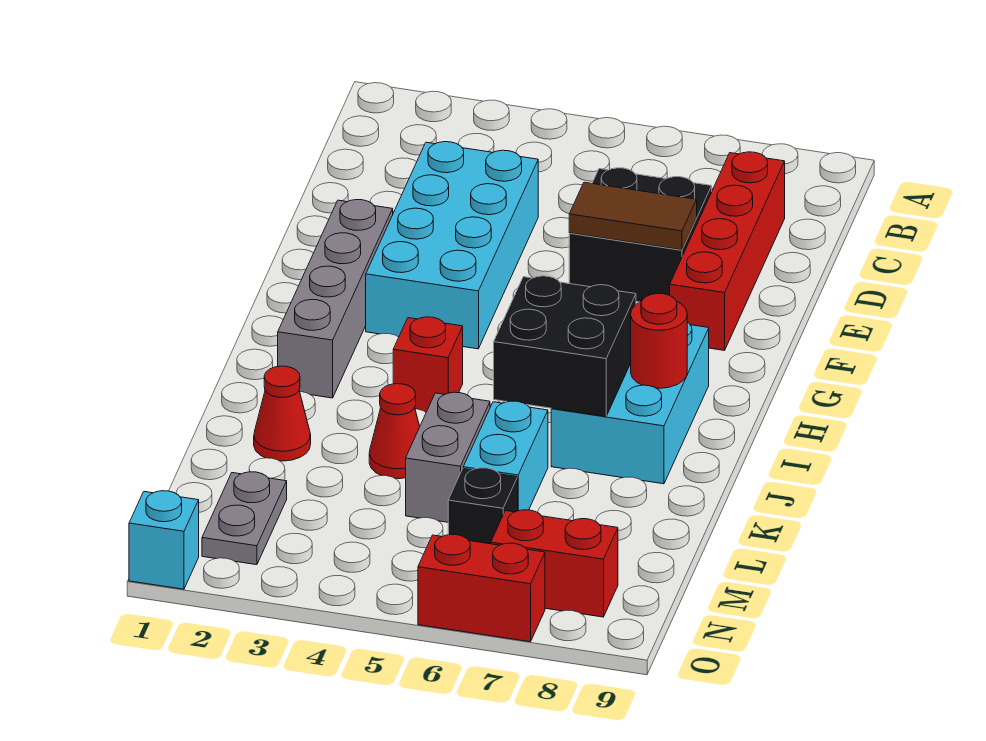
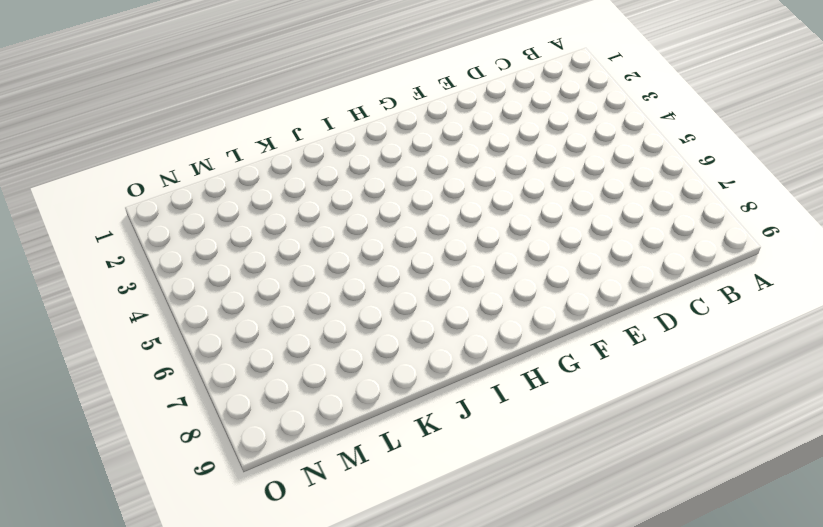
none -> red brick C8:F8 level 1
none -> cyan brick D3:G4 level 1
none -> black brick D6:E7 level 1

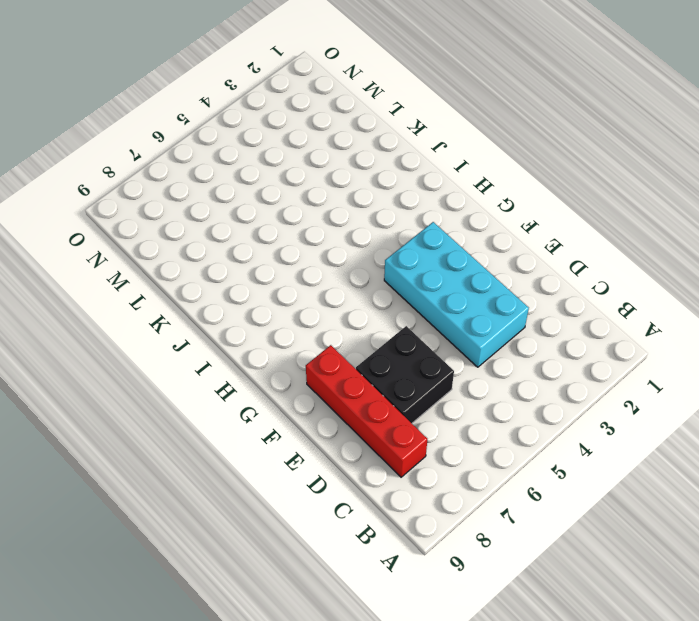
none -> grey brick F2:I2 level 1
none -> cyan brick H7:J8 level 1
none -> red brick I4 level 1

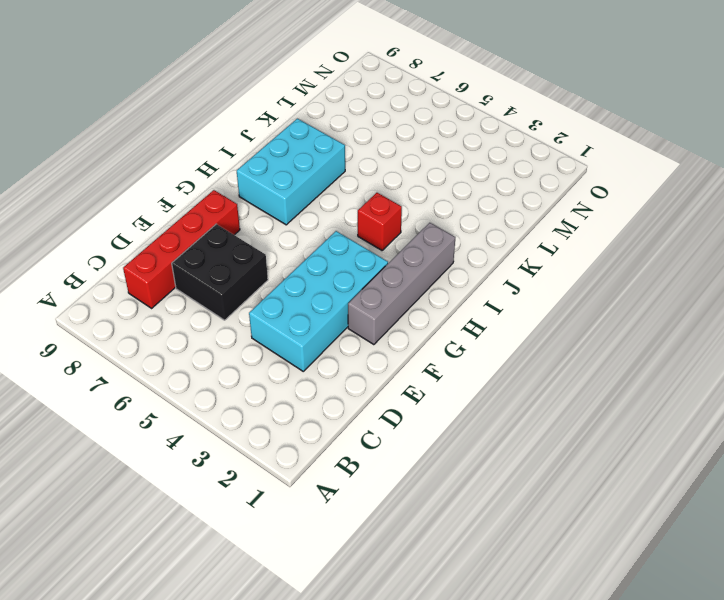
none -> red cone K2 level 1
none -> red cone K4 level 1
none -> grey brick K5:L5 level 1

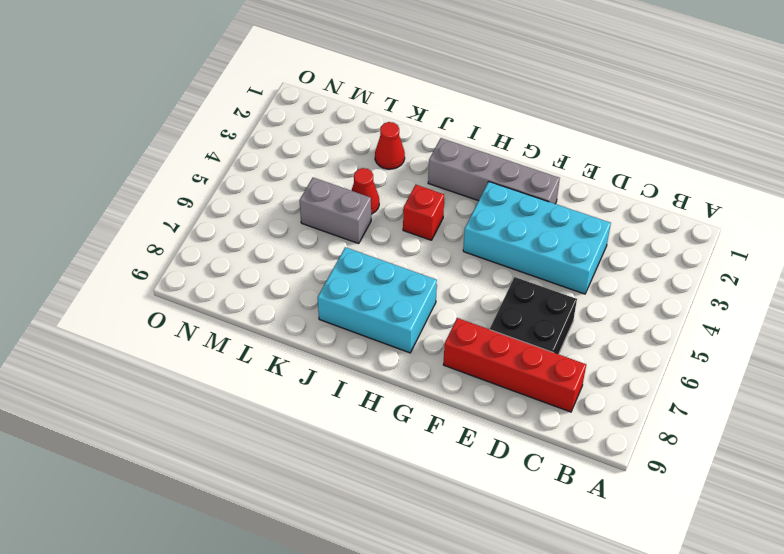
none -> cyan brick K6:L6 level 1
none -> grey plate M2:N2 level 1
none -> black brick M6 level 1

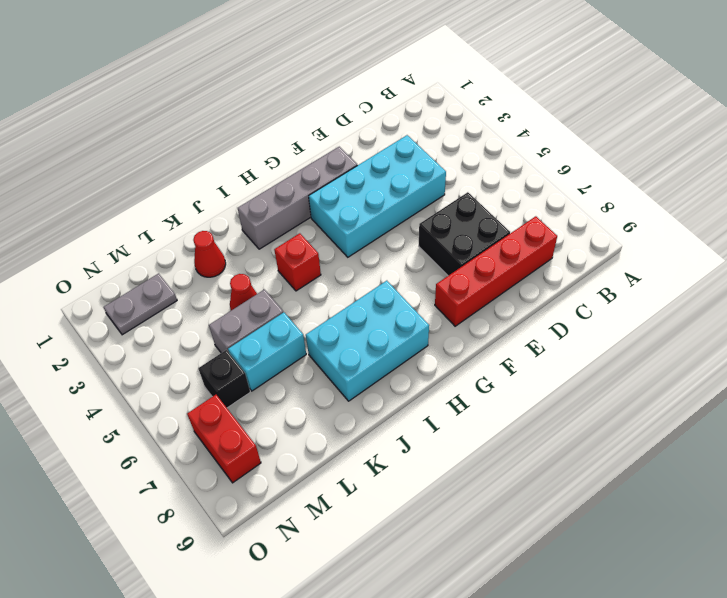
none -> cyan brick O1 level 1
none -> red brick O6:O7 level 1
none -> brown tile E6:E7 level 2

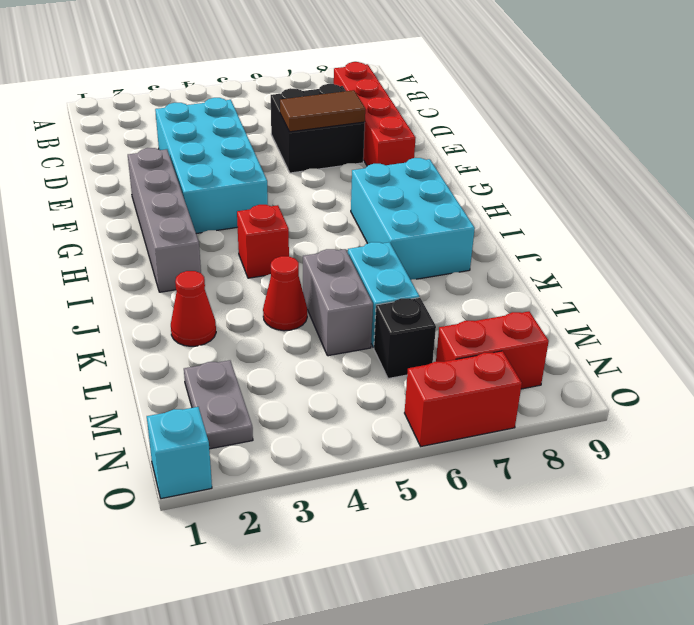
none -> black brick I6:J7 level 2
none -> red round brick I8 level 2

